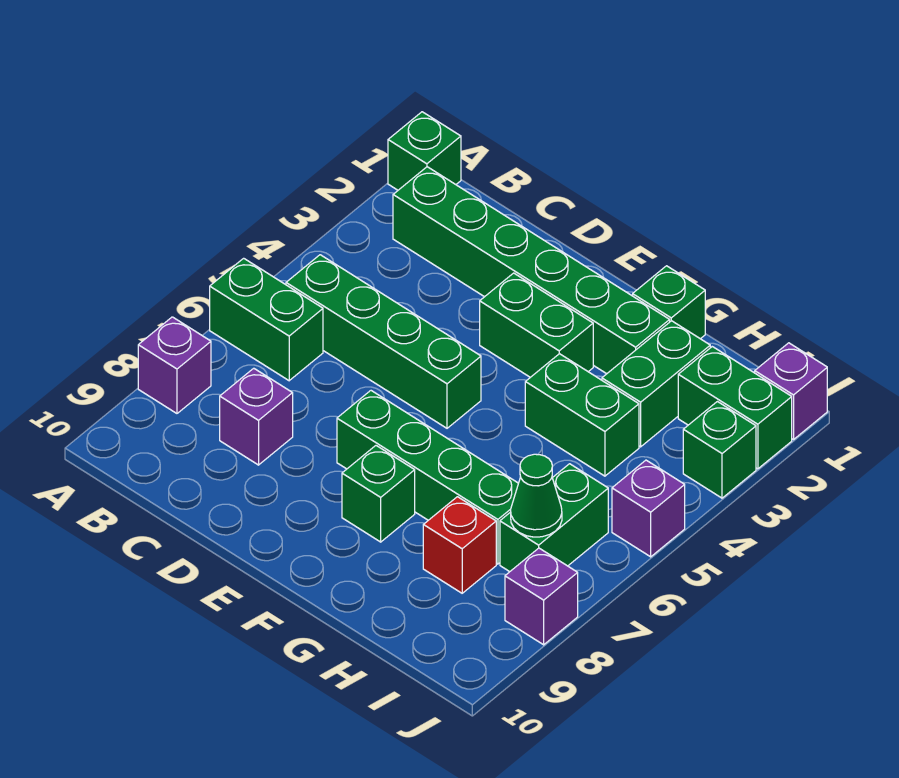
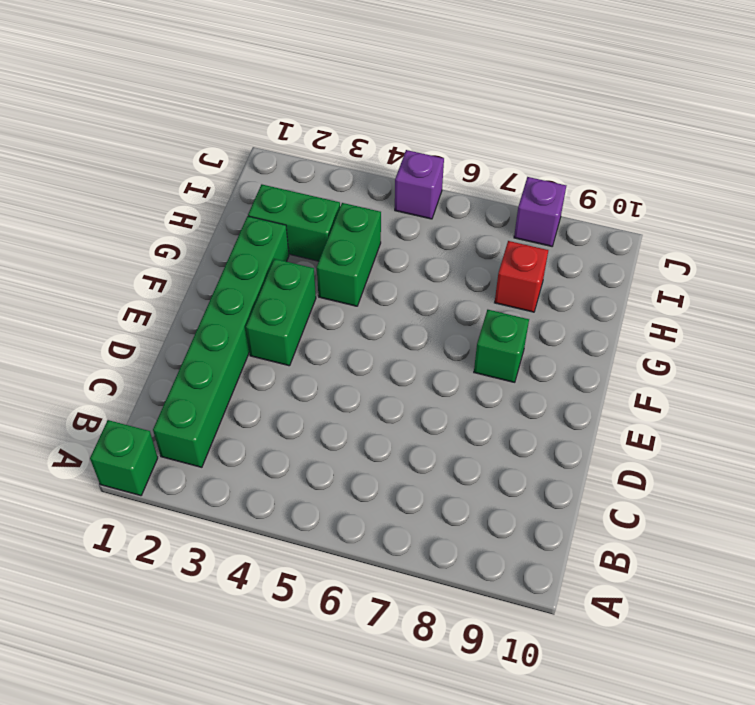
none -> green brick A6:B6 level 1
none -> purple brick A8 level 1
none -> green brick B5:E5 level 1

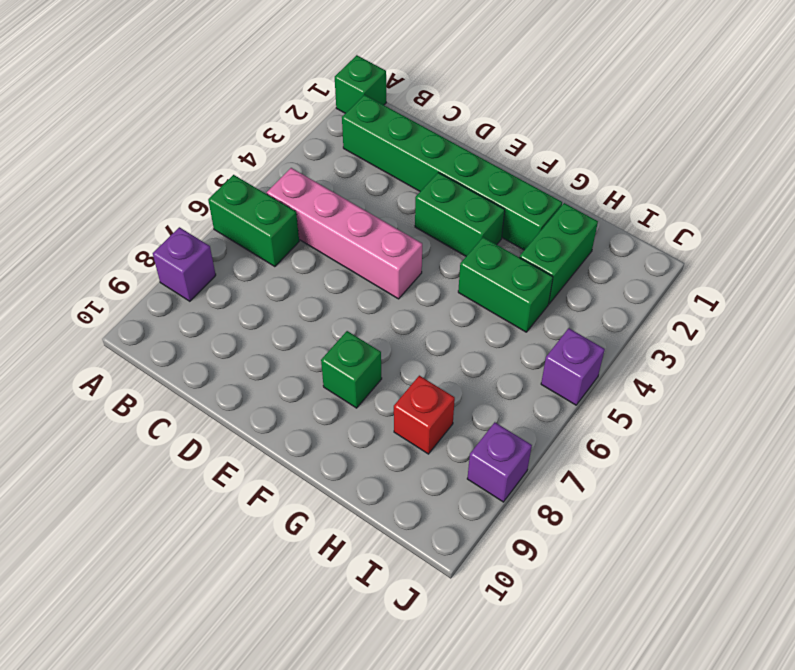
pink brick B5:E5 level 1 -> green brick B5:E5 level 1
none -> purple brick C8 level 1
none -> green brick E7:H7 level 1
none -> green brick G1 level 1

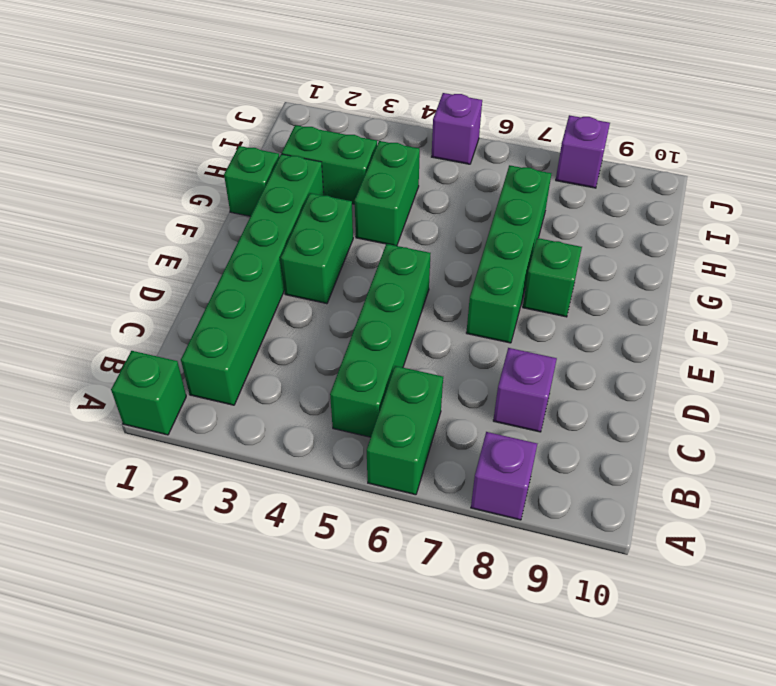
none -> red brick H8 level 1
none -> green brick I2:J2 level 1
none -> green brick I6:I7 level 1

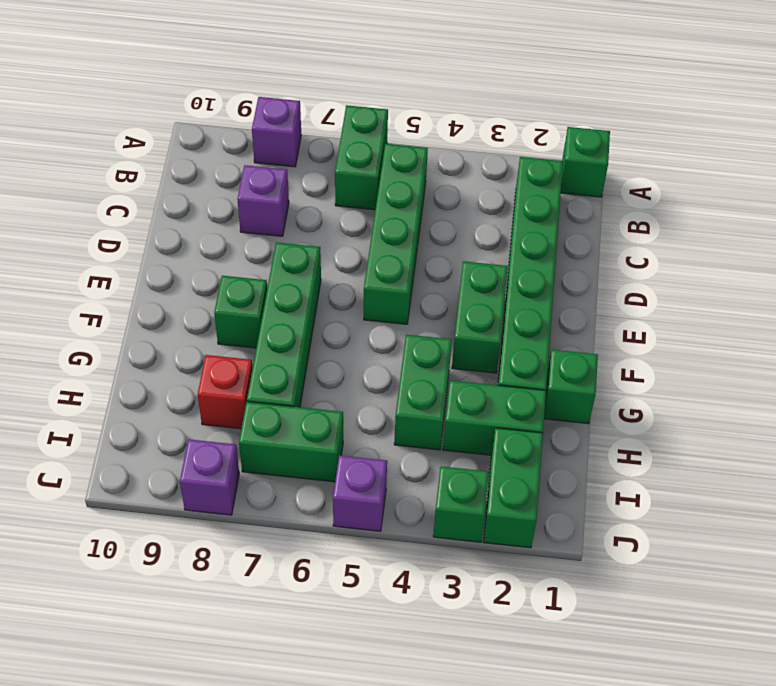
none -> purple brick J1 level 1
none -> green cone I7 level 2

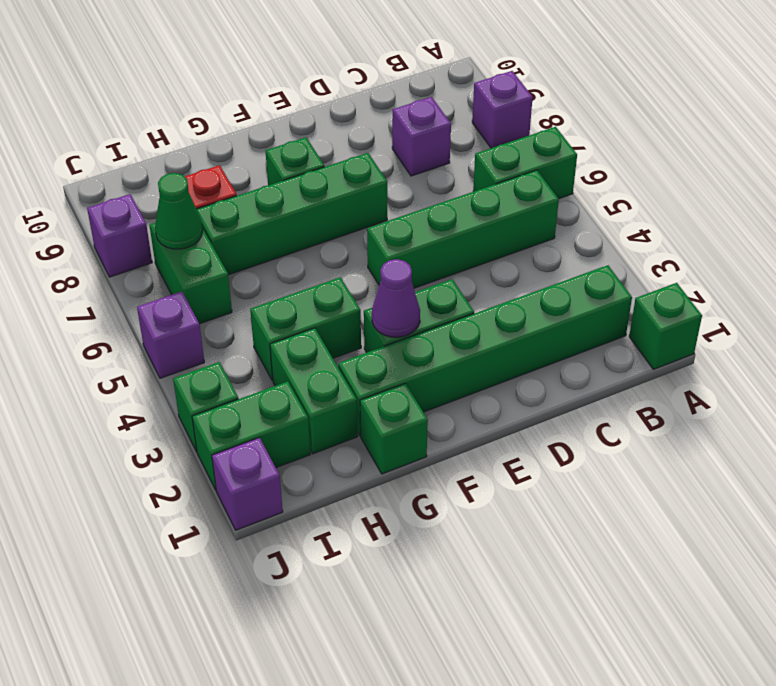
purple cone F3 level 2 -> none

